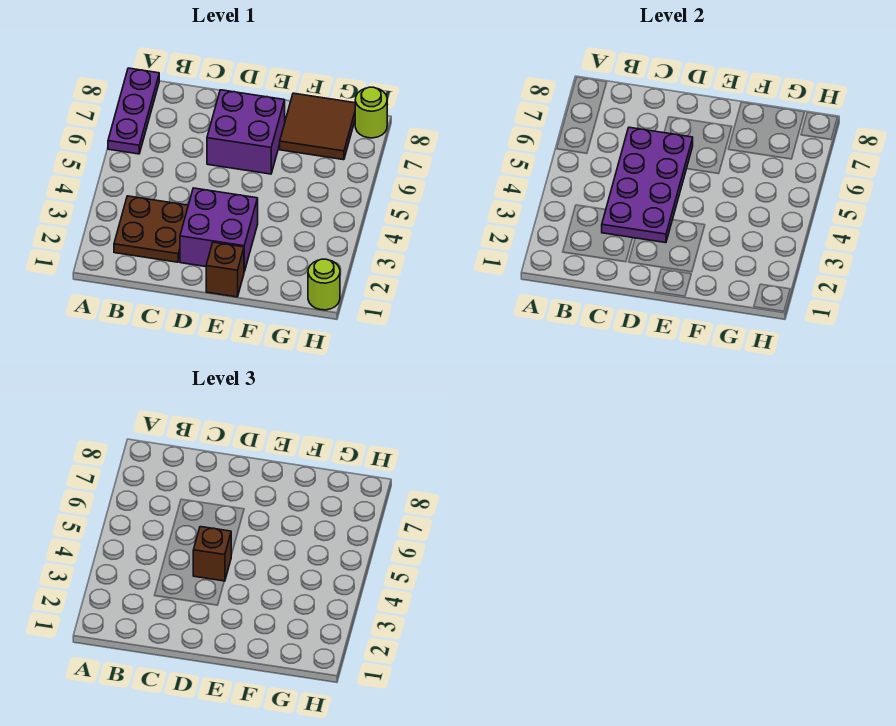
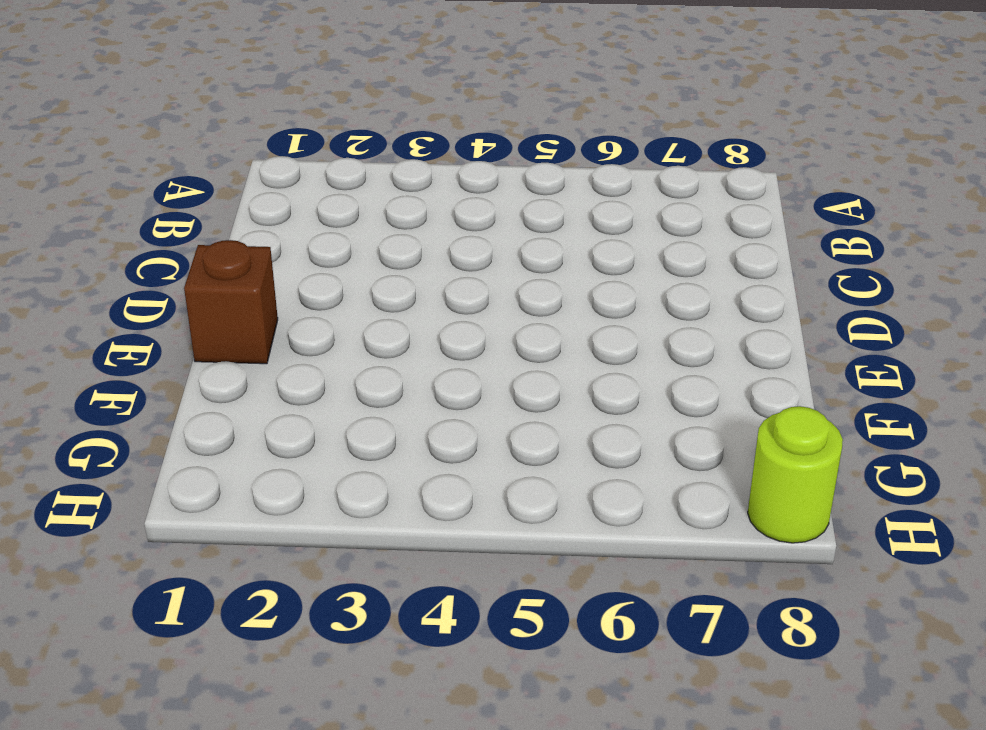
none -> purple plate A6:A8 level 1
none -> brown plate B2:C3 level 1

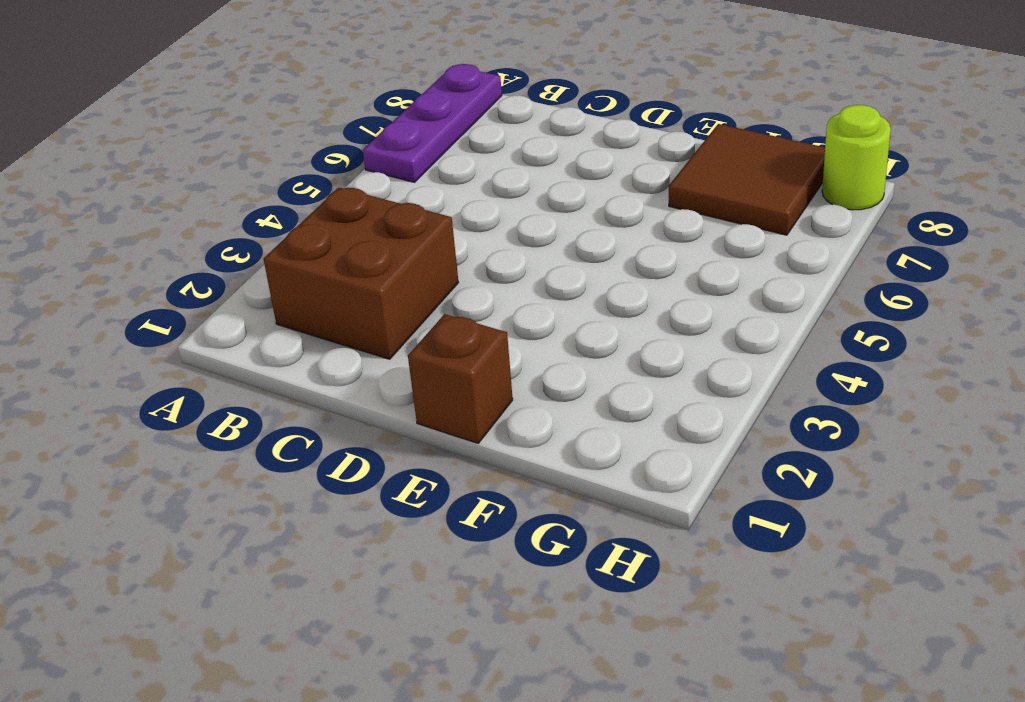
brown brick B2:C3 level 1 -> brown plate B2:C3 level 1
none -> purple brick D2:E3 level 1
none -> purple brick D6:E7 level 1

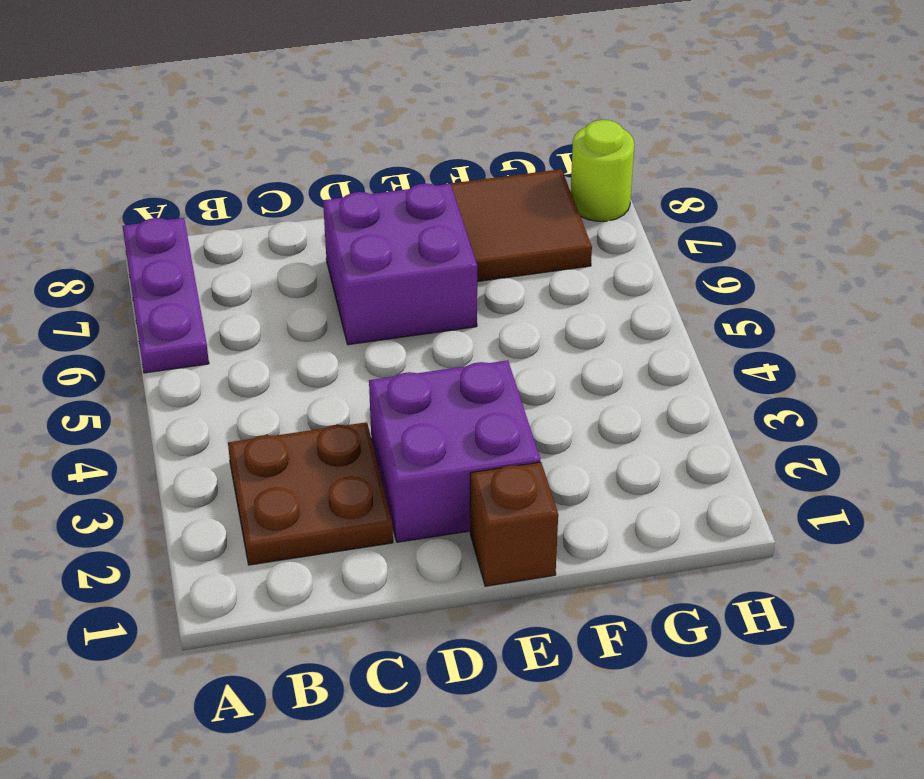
none -> lime round brick H1 level 1
none -> purple plate C3:D6 level 2

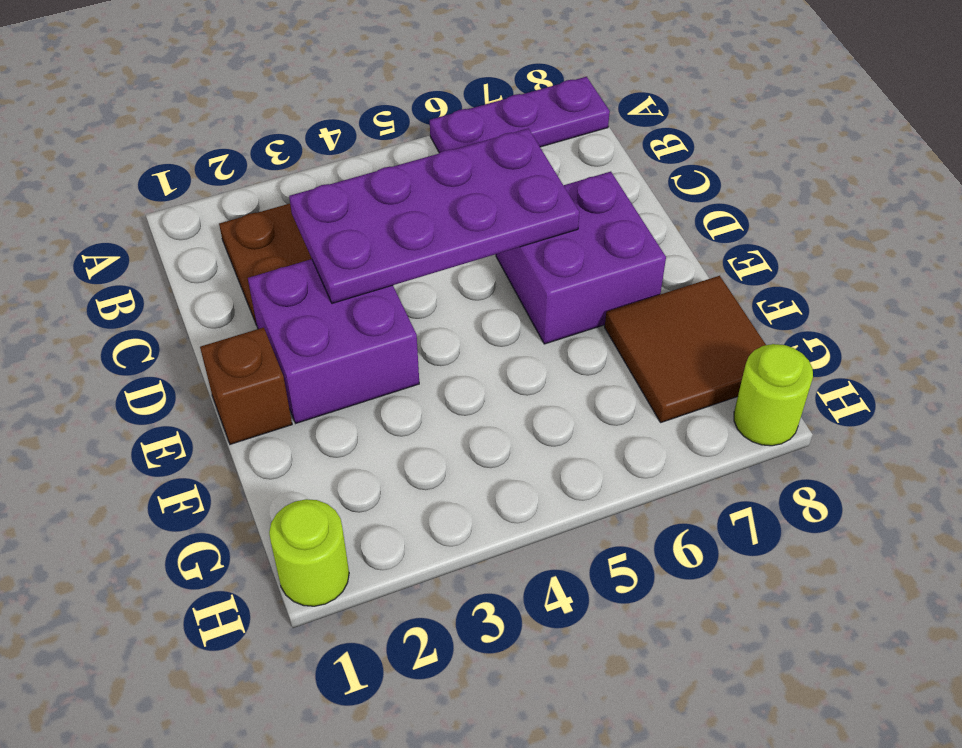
none -> brown brick D4 level 3

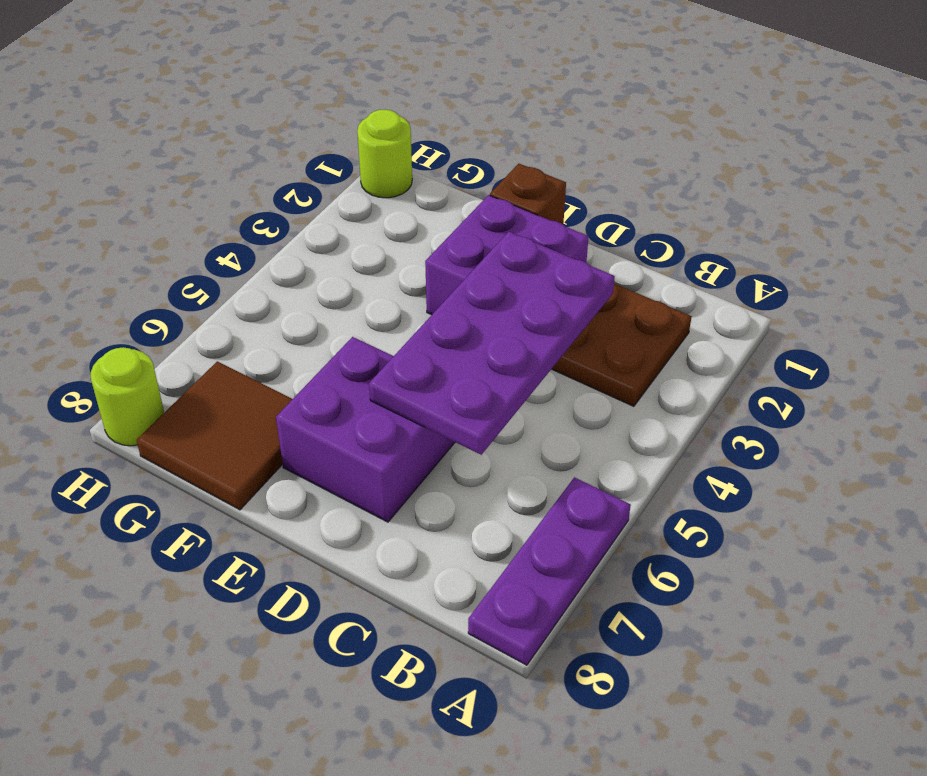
none -> brown brick D4 level 3

